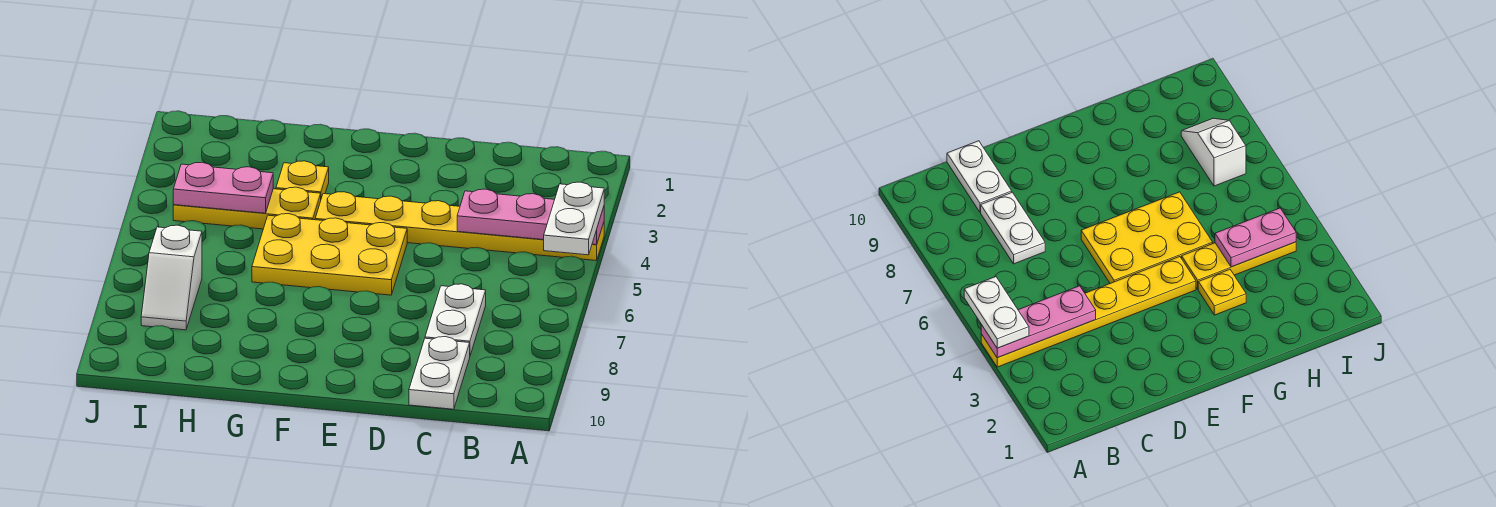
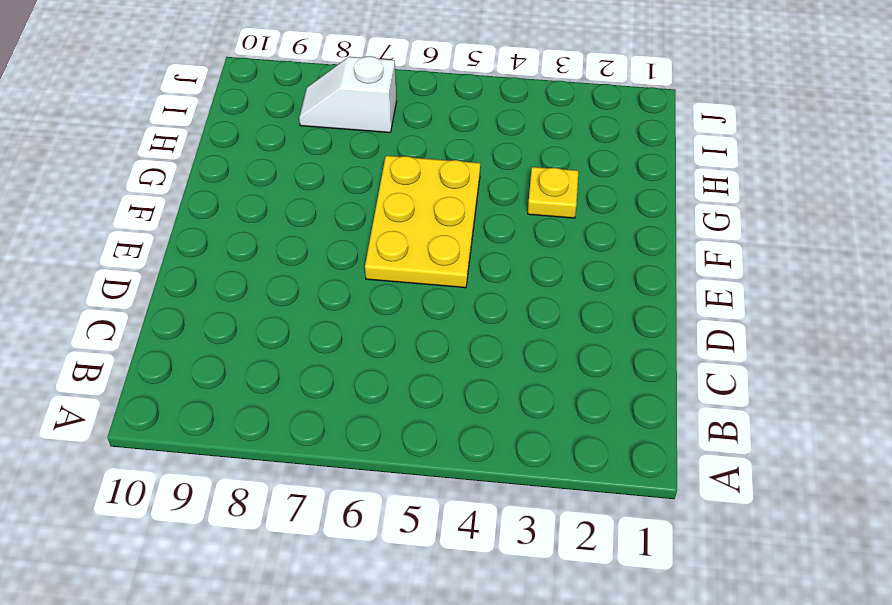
none -> yellow plate A4:F4 level 1
none -> white plate C7:C8 level 1

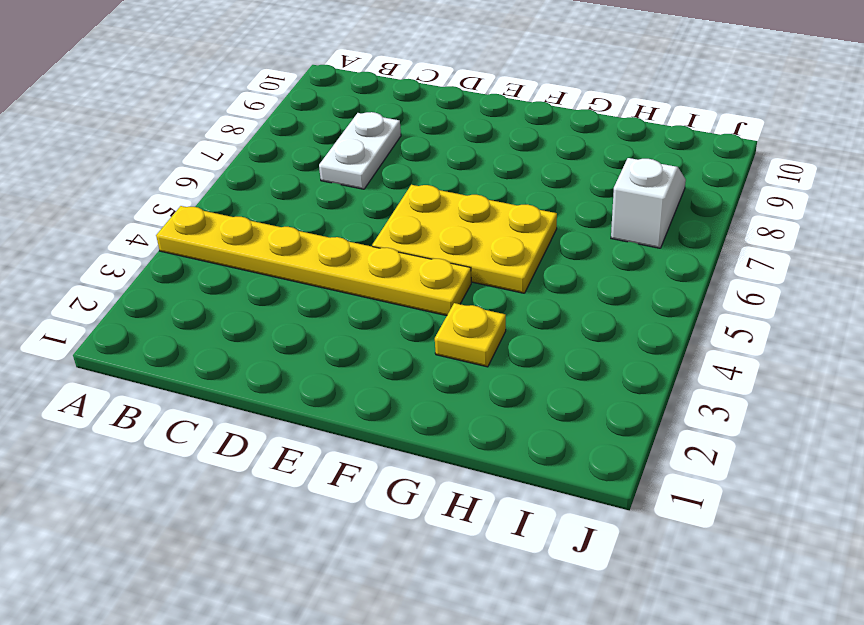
none -> white plate C9:C10 level 1
none -> yellow plate G4:I4 level 1

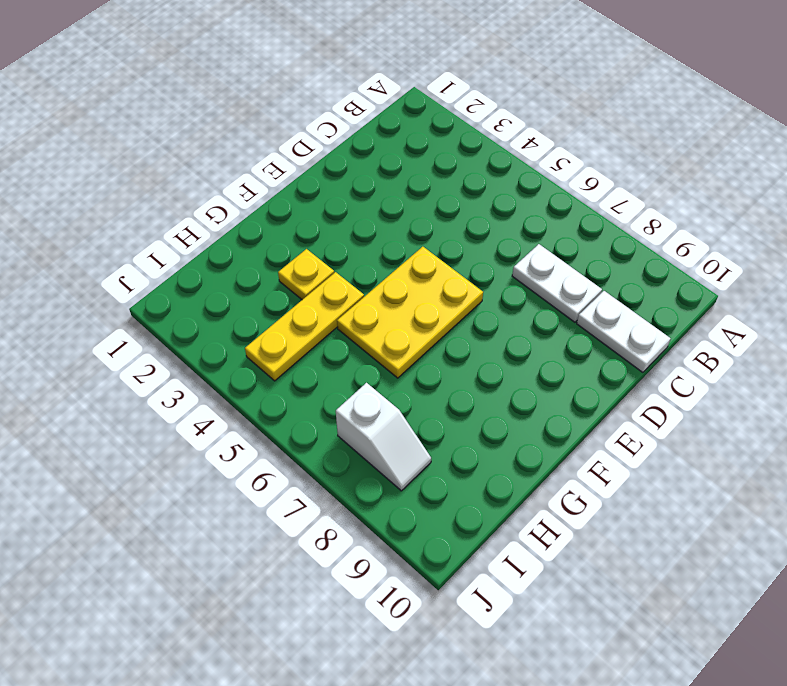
none -> yellow plate A4:F4 level 1
none -> pink plate A4:C4 level 2

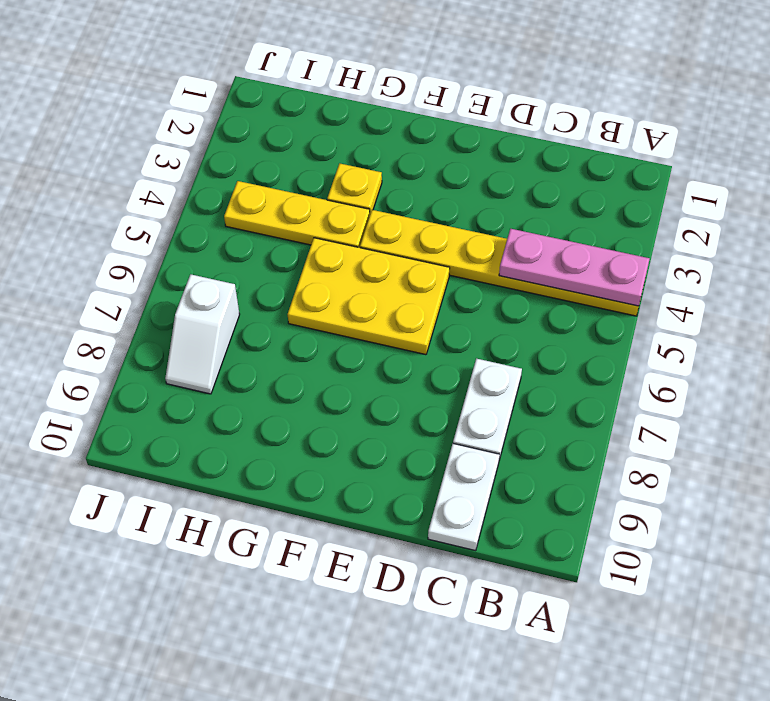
none -> pink plate H4:I4 level 2
none -> white plate A4:A5 level 3

